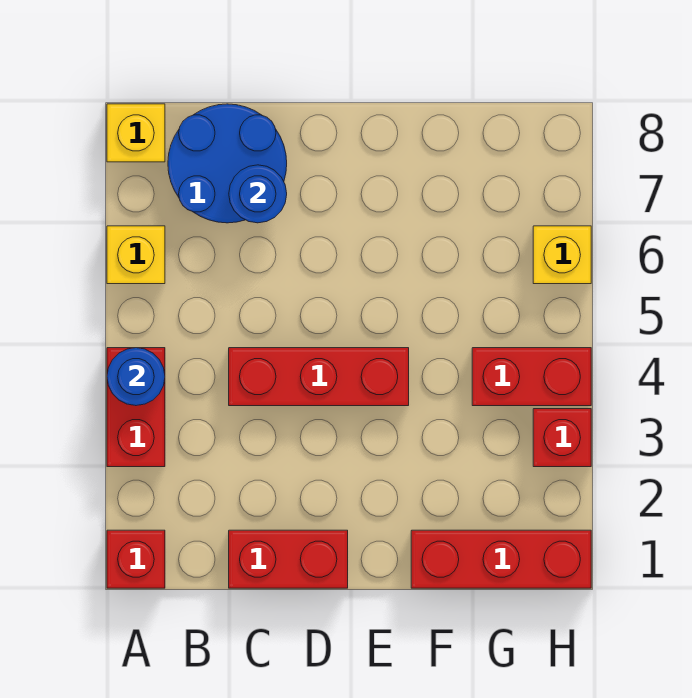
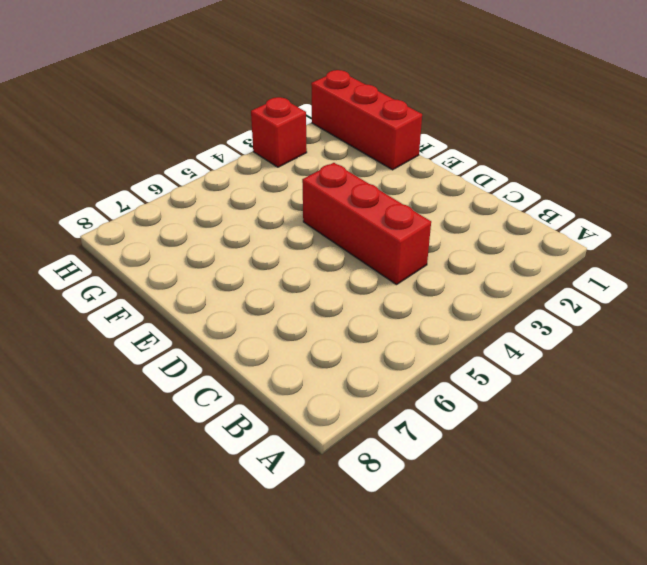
none -> red brick A1 level 1
none -> red brick A3:A4 level 1
none -> yellow brick A6 level 1

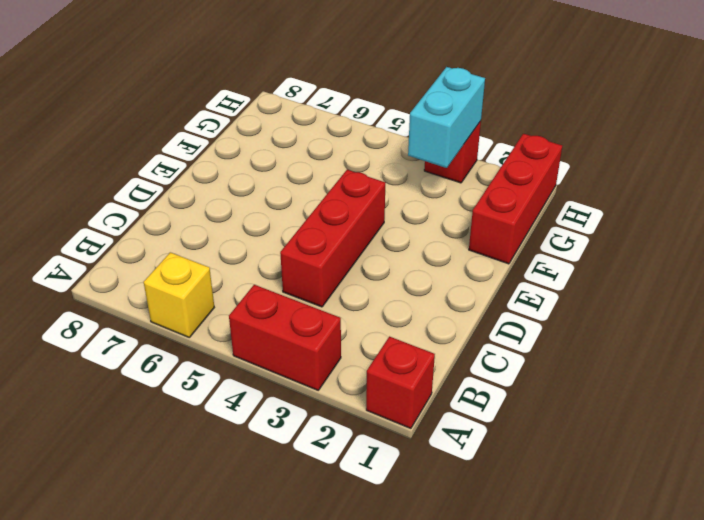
cyan brick G3:H3 level 2 -> none
none -> yellow brick A8 level 1
none -> blue round brick B7:C8 level 1
none -> red brick C1:D1 level 1

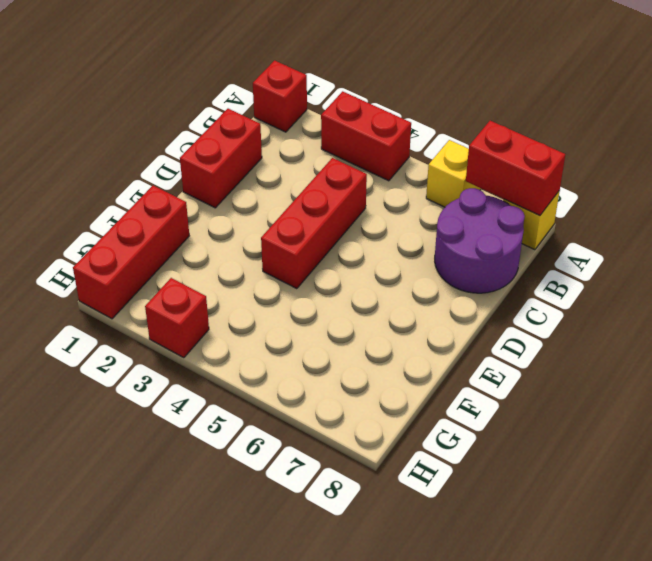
red brick A7:A8 level 2 -> red brick G4:H4 level 1
purple round brick B7:C8 level 1 -> blue round brick B7:C8 level 1
none -> yellow brick H6 level 1
none -> blue round brick A4 level 2
none -> blue round brick C7 level 2

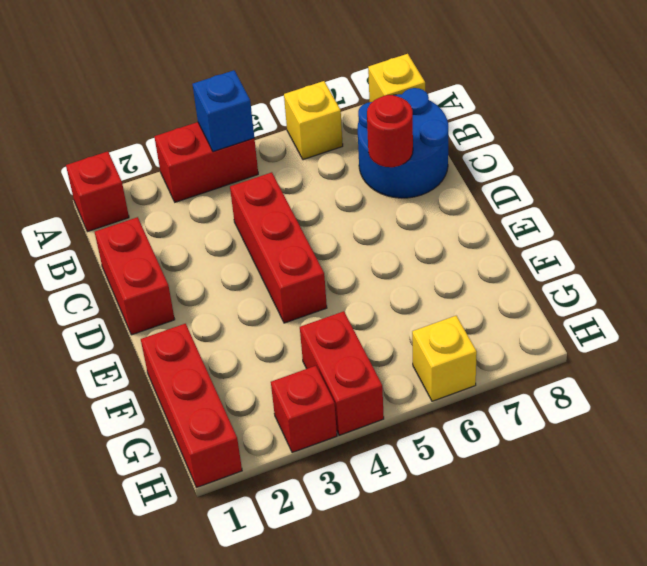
blue brick A4 level 2 -> blue round brick A4 level 2
red round brick C7 level 2 -> blue round brick C7 level 2

